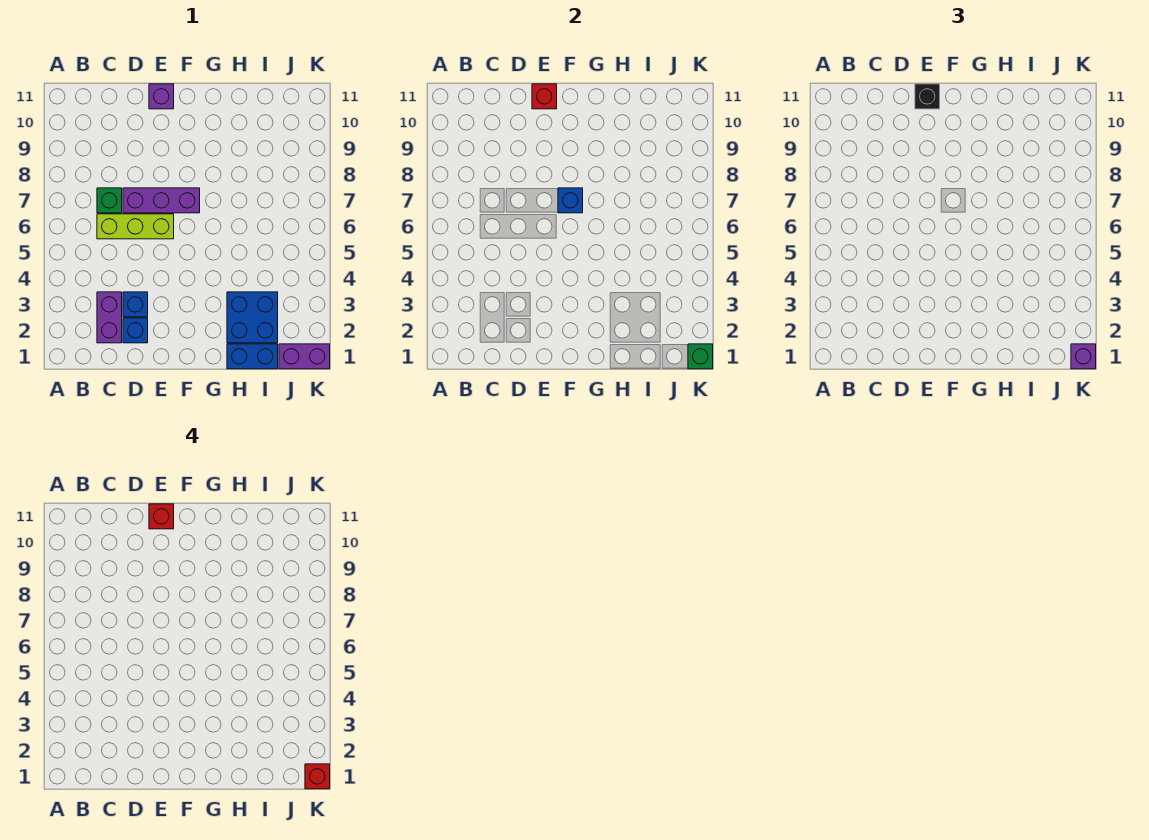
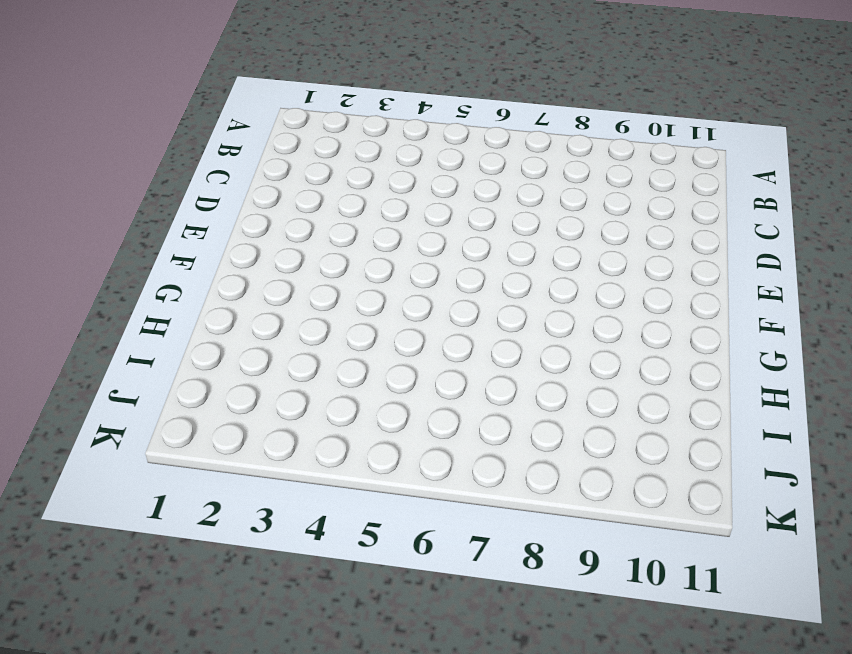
none -> purple brick C2:C3 level 1
none -> lime brick C6:E6 level 1
none -> green brick C7 level 1

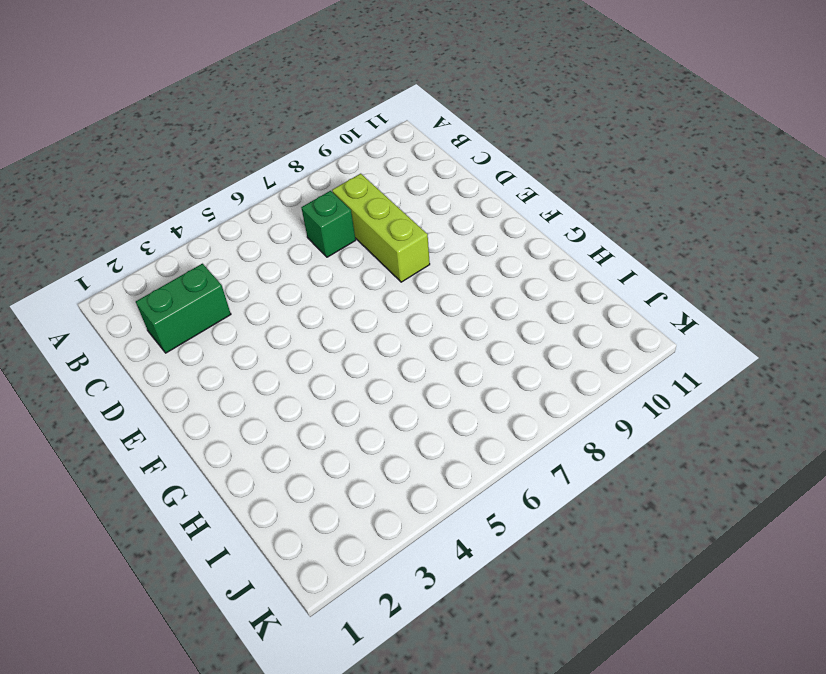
green brick C2:C3 level 1 -> purple brick C2:C3 level 1
lime brick C8:E8 level 1 -> lime brick C6:E6 level 1
none -> blue brick D2 level 1
none -> blue brick D3 level 1
none -> purple brick D7:F7 level 1

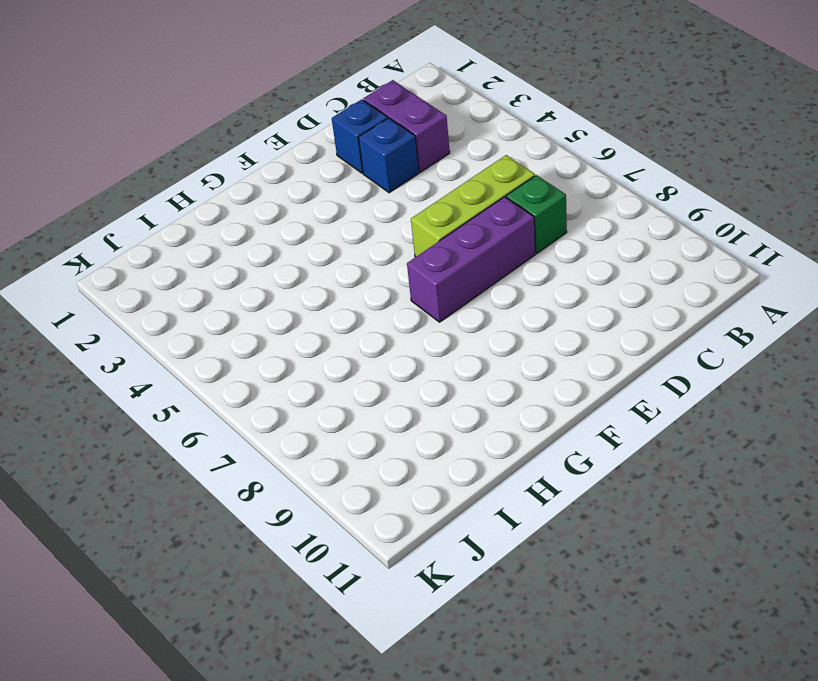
none -> purple brick E11 level 1
none -> blue brick H1:I1 level 1
none -> blue brick H2:I3 level 1

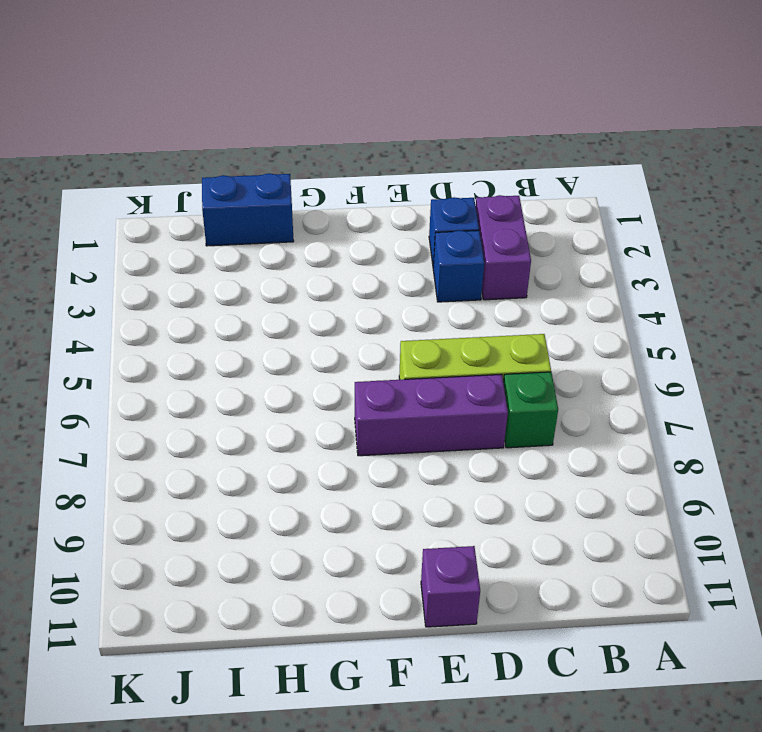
none -> blue brick H2:I3 level 1
none -> purple brick J1:K1 level 1
none -> red brick E11 level 2

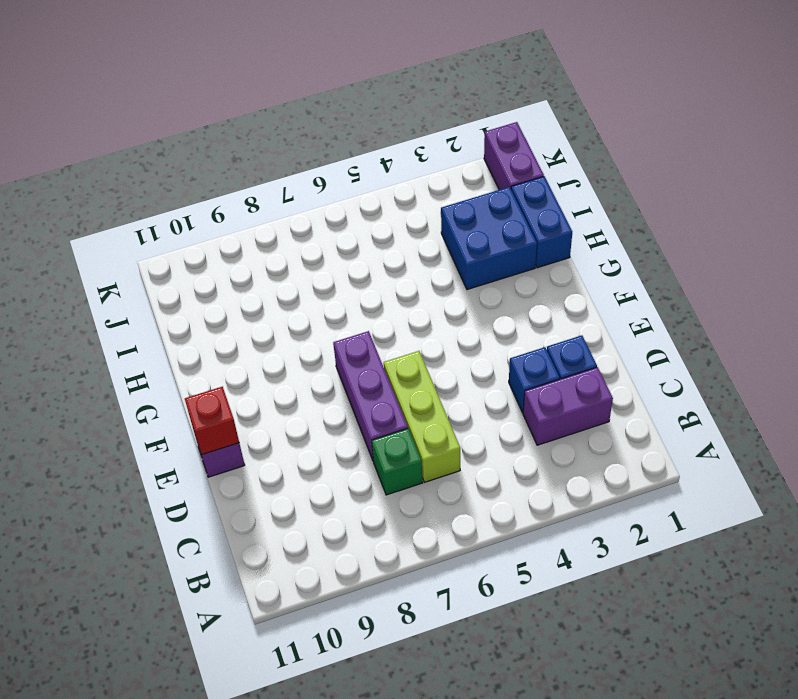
none -> blue brick F7 level 2
none -> green brick K1 level 2
none -> black brick E11 level 3

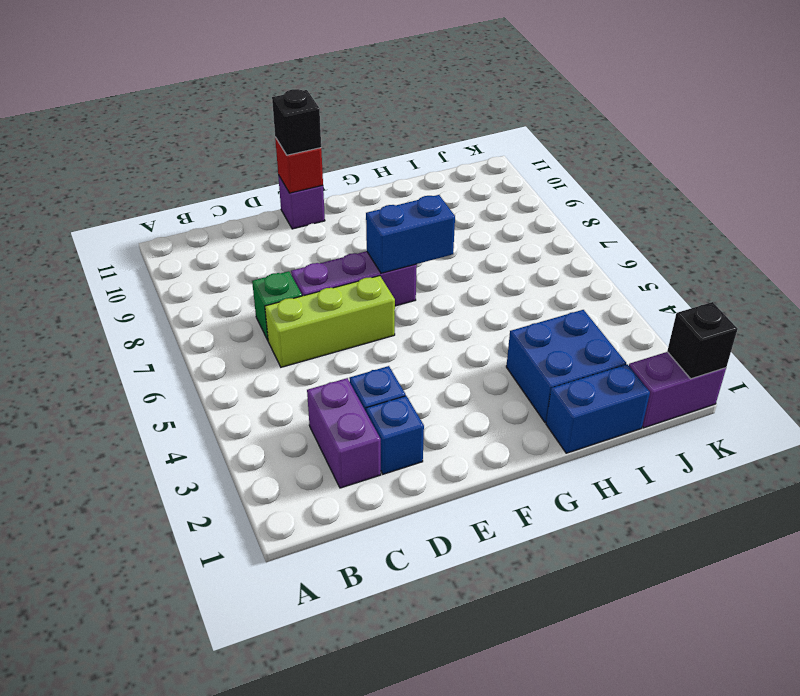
blue brick F7:G7 level 2 -> blue brick F7 level 2
black brick K1 level 2 -> green brick K1 level 2
none -> purple brick K1 level 3
none -> red brick E11 level 4
none -> red brick K1 level 4

